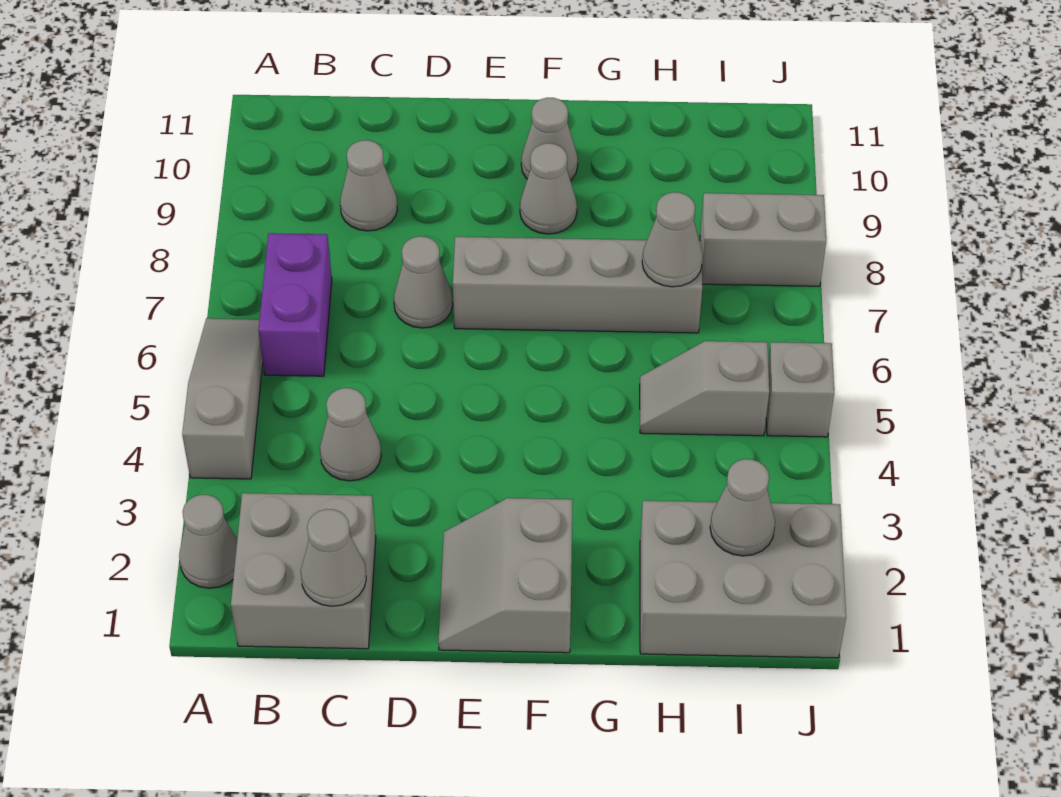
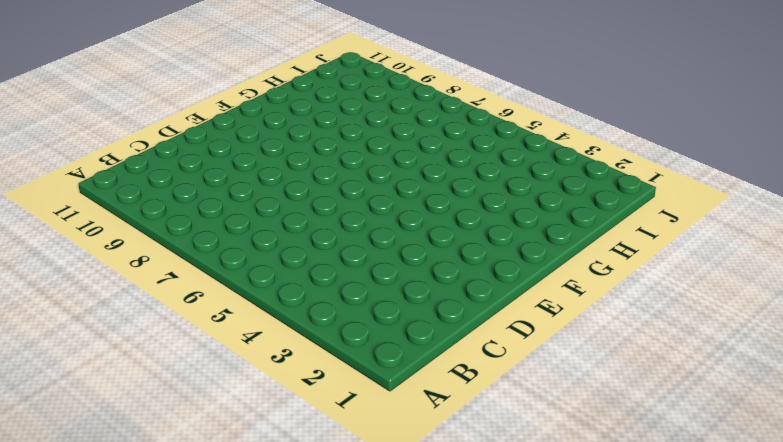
none -> grey cone A2 level 1
none -> grey slope A4:A6 level 1 top 4
none -> grey brick B1:C2 level 1

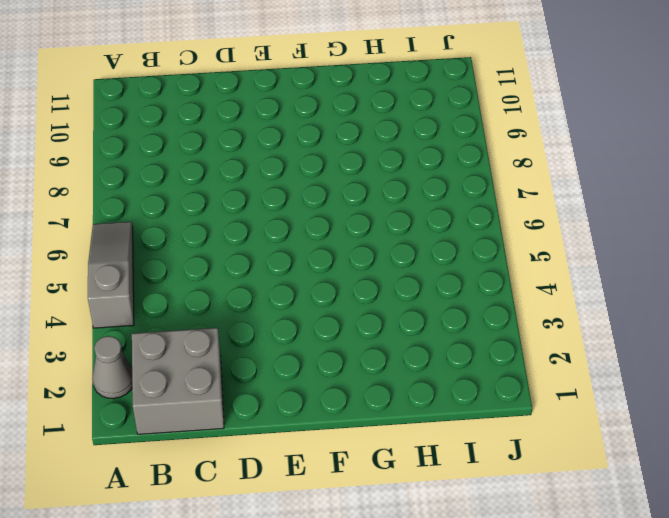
none -> purple brick B6:B7 level 1
none -> grey cone C4 level 1
none -> grey cone C9 level 1

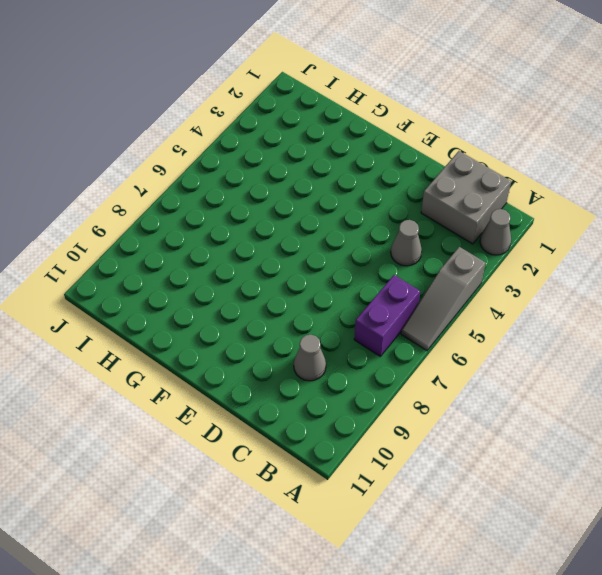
none -> grey cone D7 level 1
none -> grey slope E1:F2 level 1 top F
none -> grey brick E7:H7 level 1

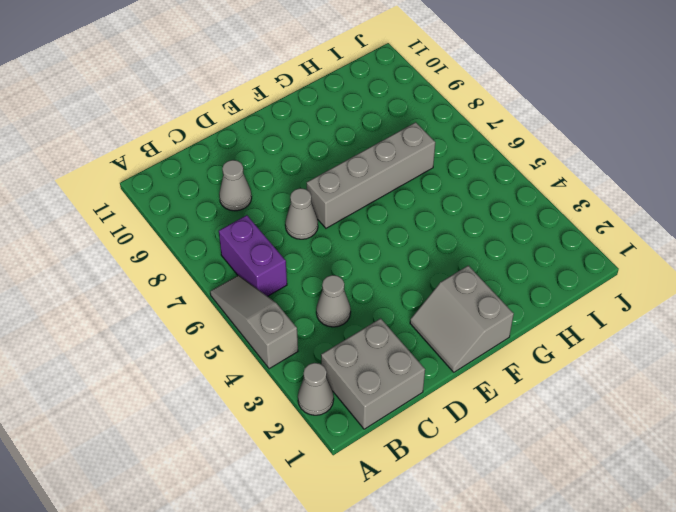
none -> grey cone F9 level 1
none -> grey cone F10 level 1
none -> grey brick H1:J2 level 1

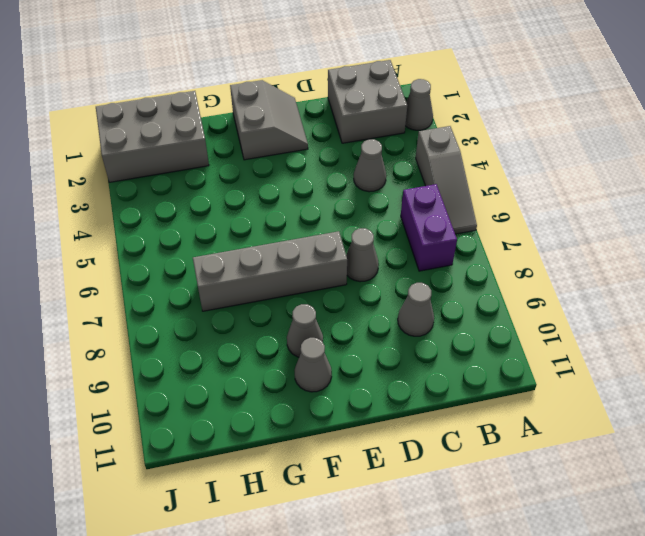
none -> grey slope H5:I5 level 1 top I
none -> grey brick I8:J8 level 1
none -> grey brick J5 level 1

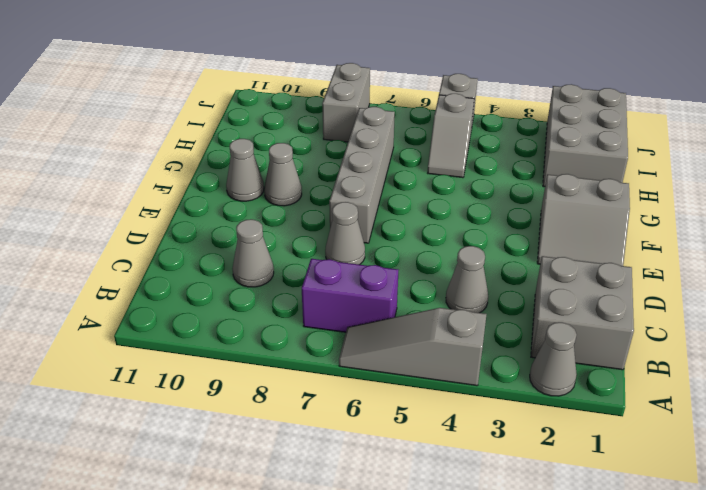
none -> grey cone C1 level 2
none -> grey cone H7 level 2
none -> grey cone I2 level 2

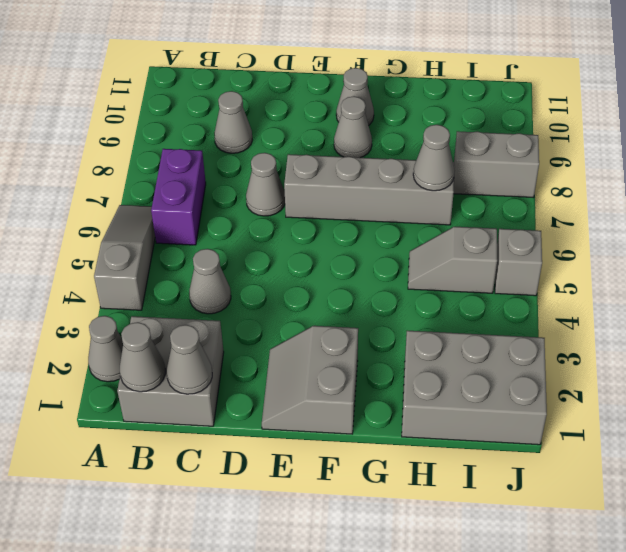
grey cone B1 level 2 -> grey cone I2 level 2

